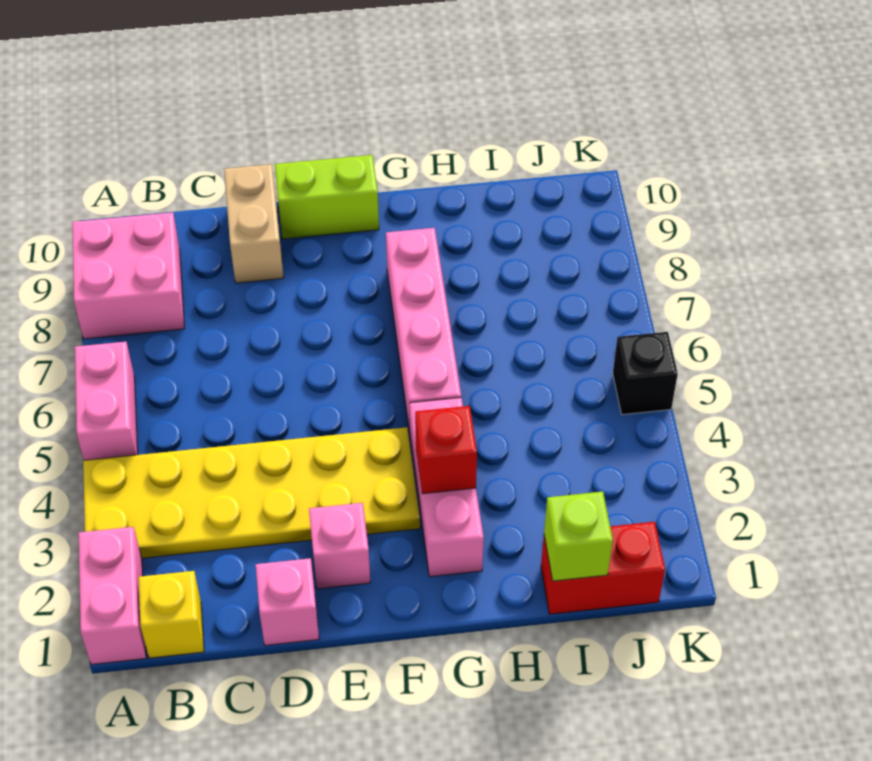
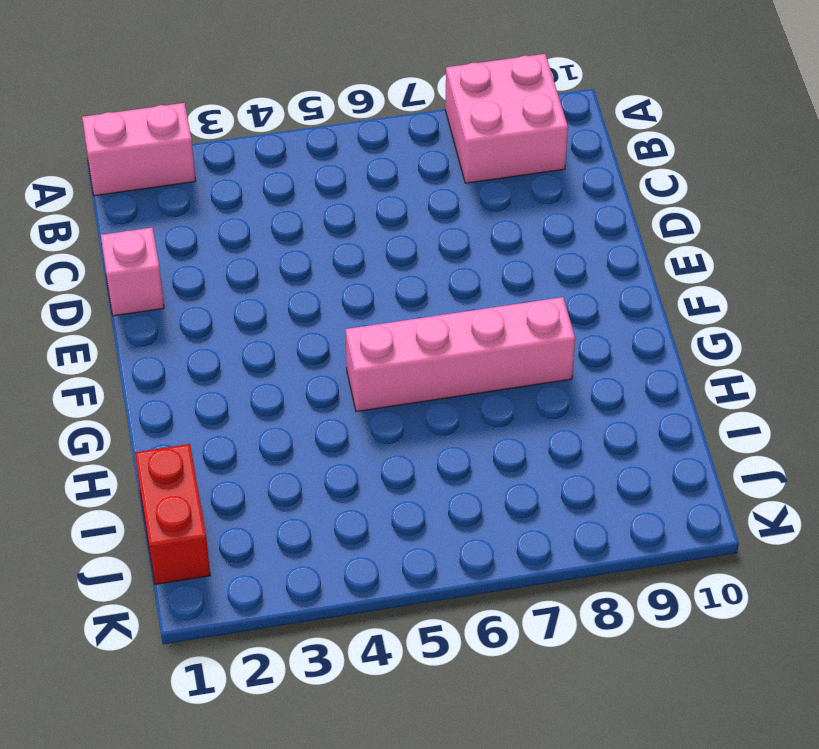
none -> yellow plate A3:F4 level 1
none -> pink brick A5:A6 level 1
none -> yellow brick B1 level 1

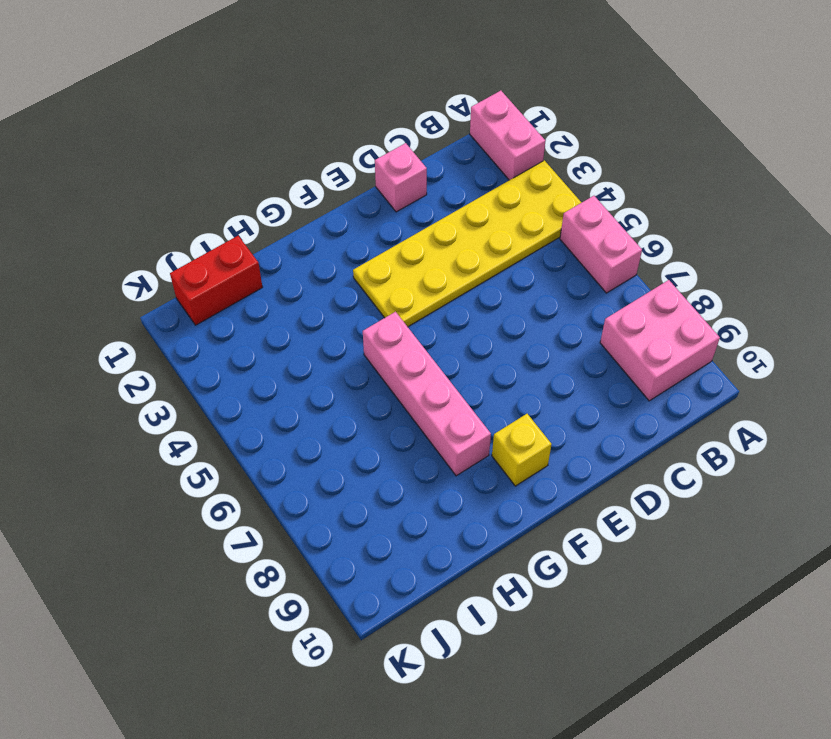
yellow brick F9 level 1 -> yellow brick B1 level 1
none -> tan brick D9:D10 level 1
none -> pink brick E2 level 1
none -> lime brick E10:F10 level 1

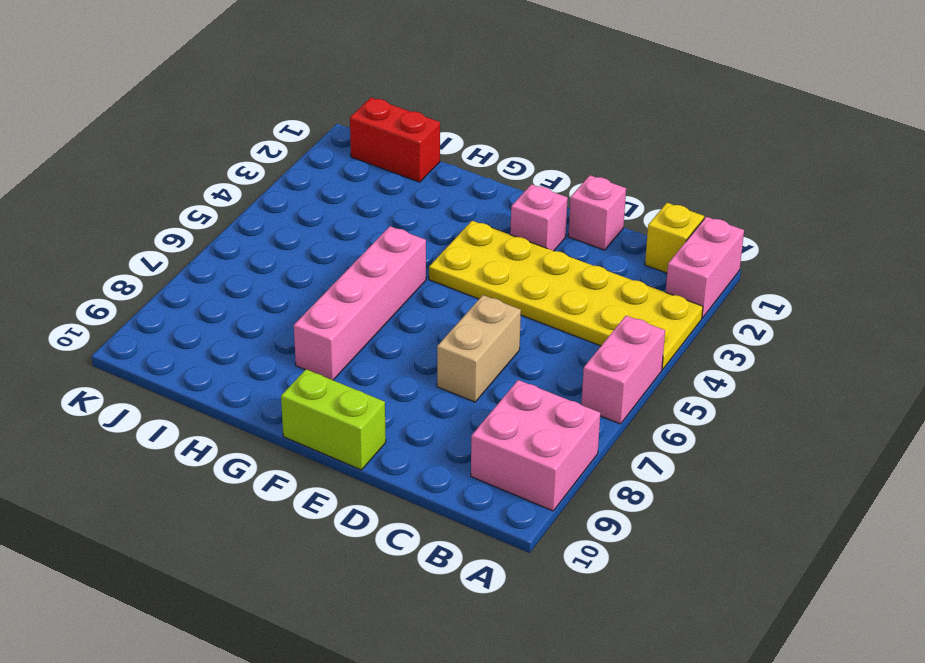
tan brick D6:D7 level 1 -> tan brick D9:D10 level 1
none -> pink brick G2:G4 level 1
none -> black brick K5 level 1
none -> red brick G3 level 2

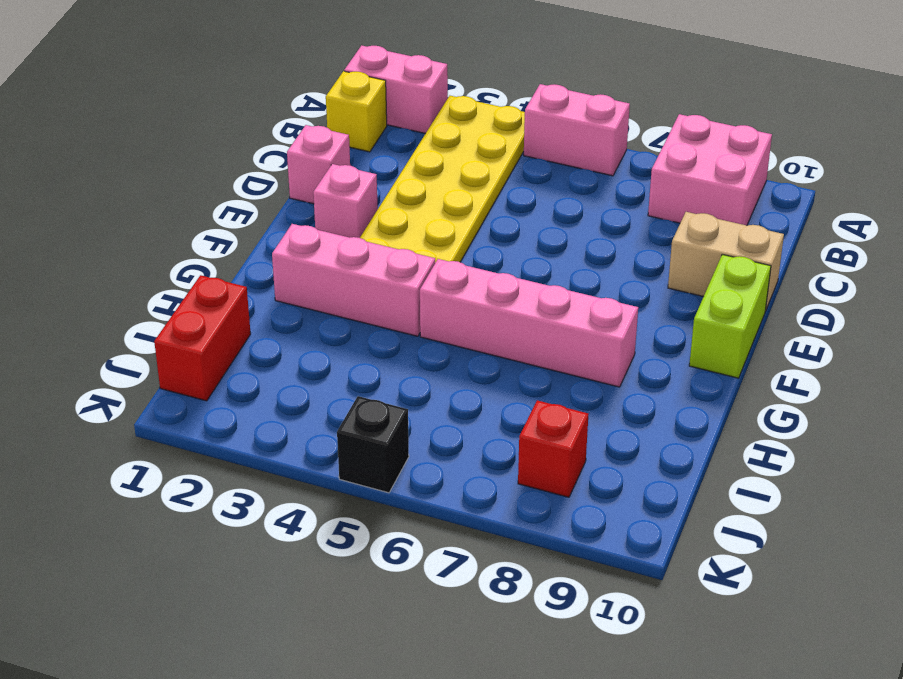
red brick J8 level 1 -> red brick G3 level 2
none -> lime brick I1 level 2

